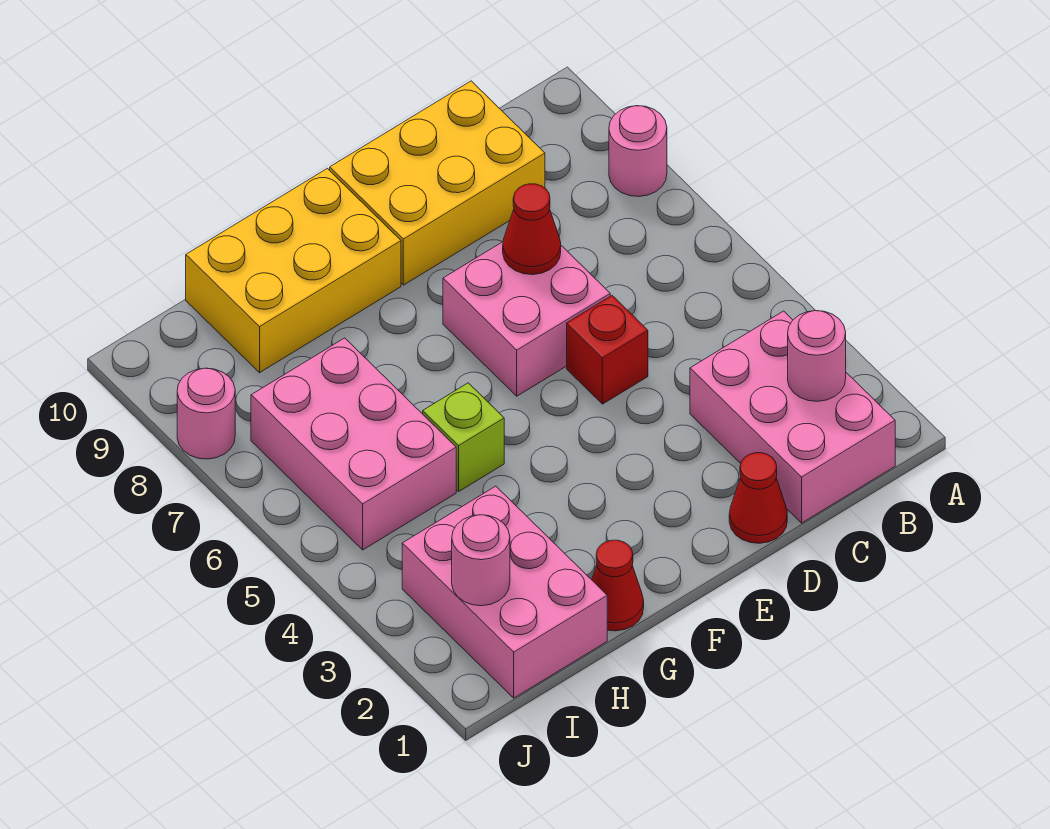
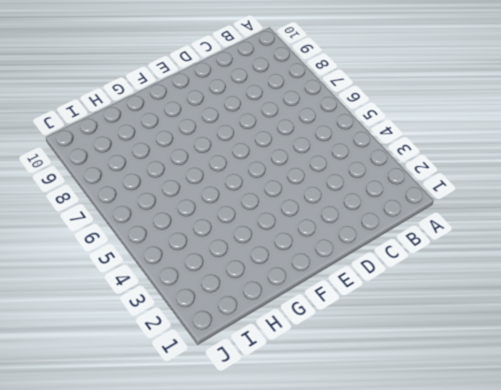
none -> pink round brick A8 level 1
none -> pink brick B1:C3 level 1
none -> yellow brick C9:E10 level 1

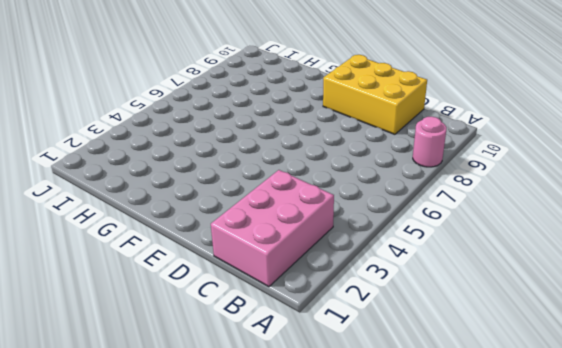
none -> red cone D1 level 1
none -> red brick D5 level 1
none -> pink brick D6:E7 level 1

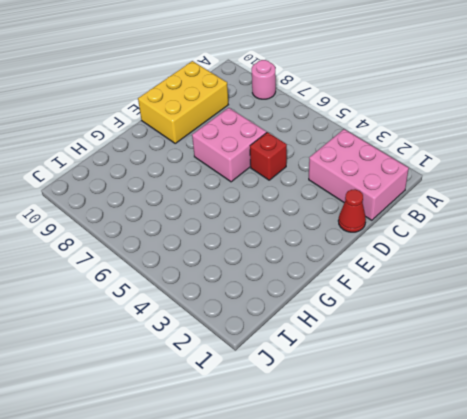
none -> yellow brick F9:H10 level 1
none -> red cone G1 level 1
none -> lime brick G5 level 1

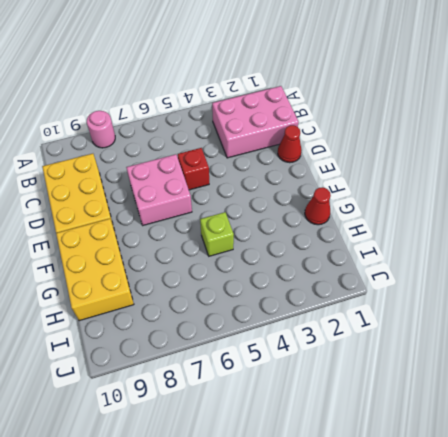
none -> pink brick H1:I3 level 1
none -> pink brick H5:I7 level 1
none -> pink round brick J8 level 1

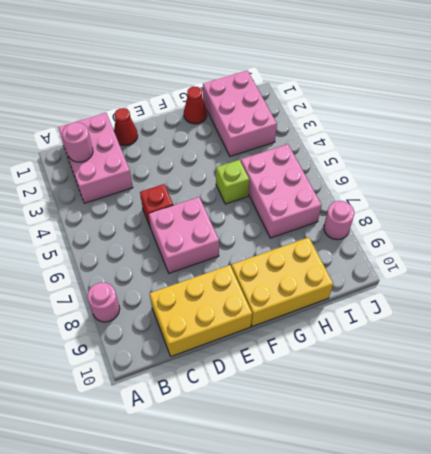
none -> red cone D7 level 2
none -> pink round brick I2 level 2

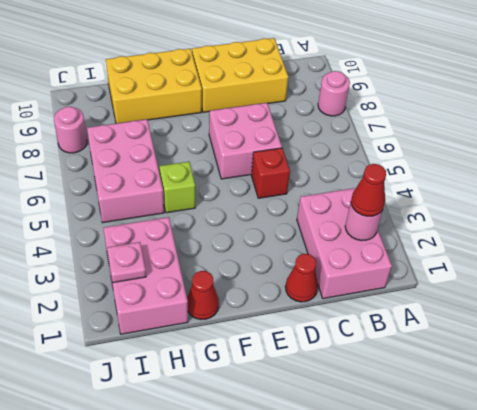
red cone B2 level 3 -> red cone D7 level 2
pink plate I2 level 2 -> pink round brick I2 level 2

